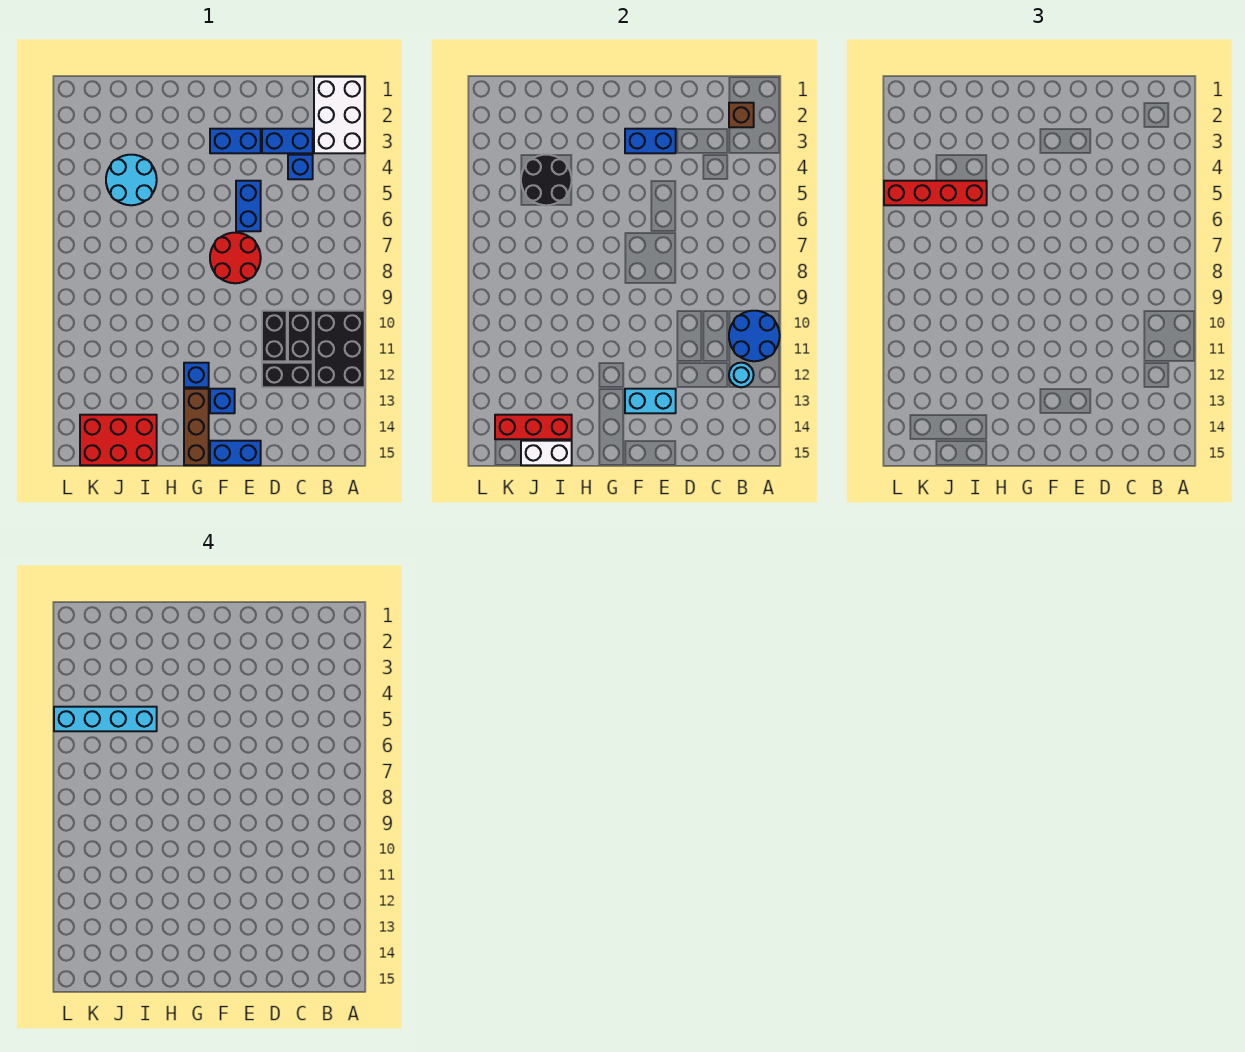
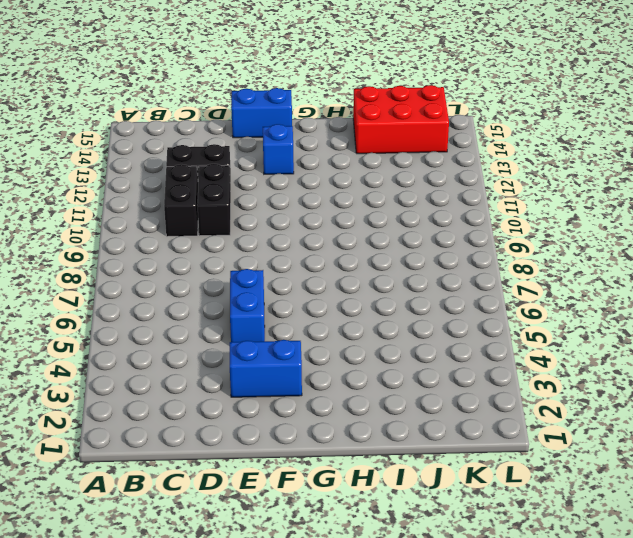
none -> white brick A1:B3 level 1
none -> black brick A10:B12 level 1
none -> blue brick C3:D3 level 1

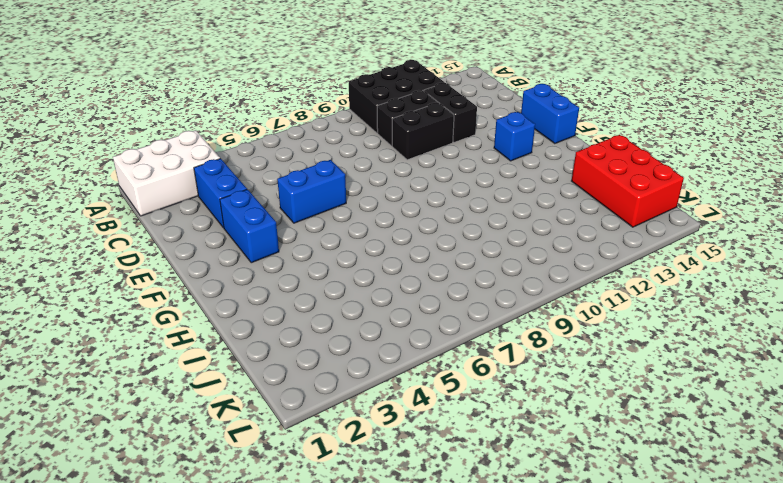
none -> blue brick C4 level 1
none -> red round brick E7:F8 level 1
none -> blue brick G12 level 1

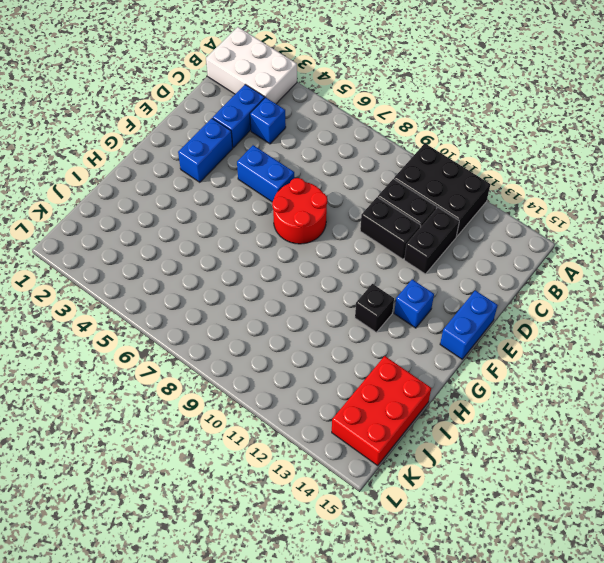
black brick G12 level 1 -> blue brick G12 level 1
none -> brown brick G13:G15 level 1
none -> cyan round brick I4:J5 level 1
none -> blue round brick A10:B11 level 2

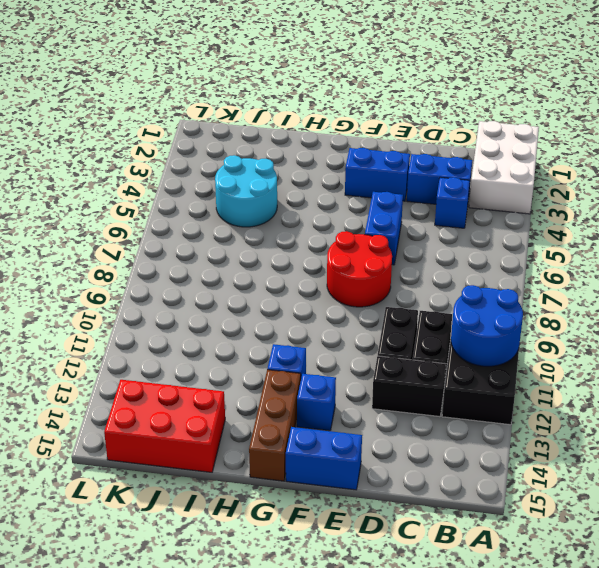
none -> brown brick B2 level 2
none -> cyan round brick B12 level 2
none -> blue brick E3:F3 level 2

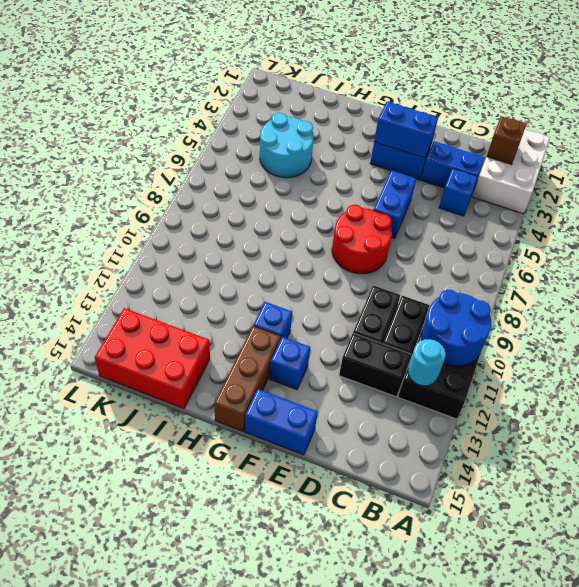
none -> cyan brick E13:F13 level 2
none -> black round brick I4:J5 level 2
none -> red brick I14:K14 level 2

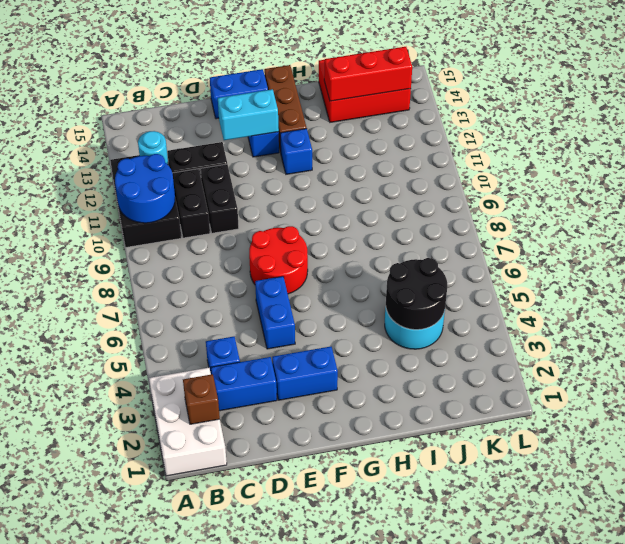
none -> blue brick E3:F3 level 2
none -> white brick I15:J15 level 2
none -> red brick I5:L5 level 3

